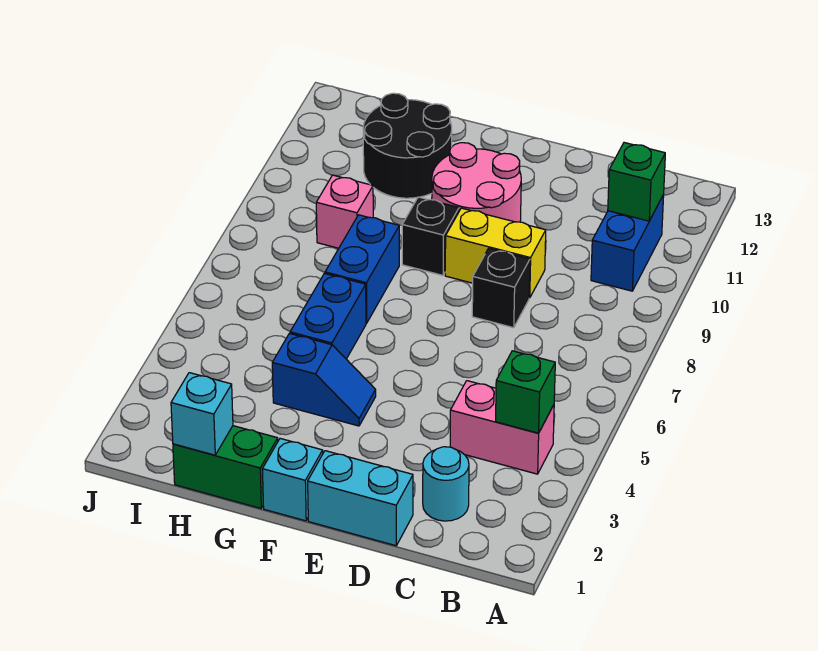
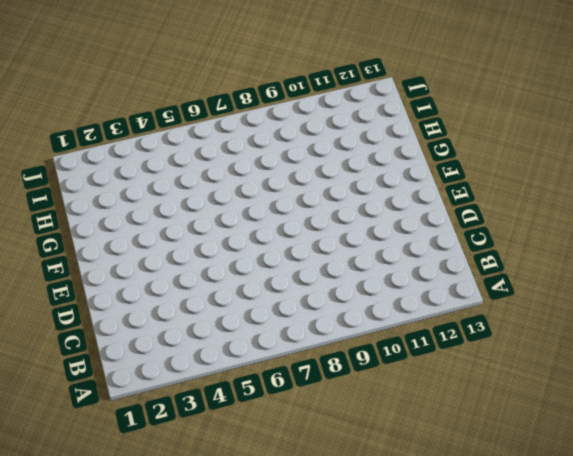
none -> pink brick B4:C4 level 1
none -> blue brick B10:B11 level 1
none -> cyan round brick C2 level 1

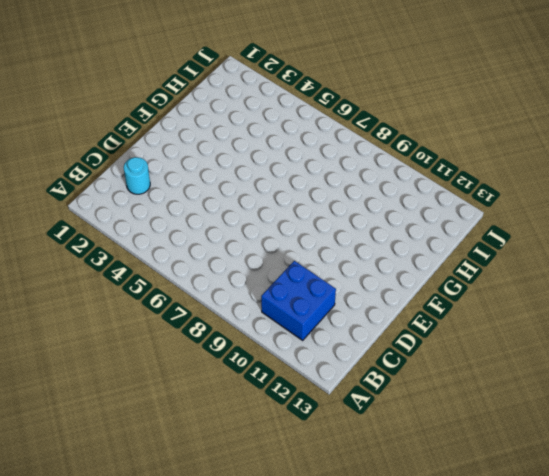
blue brick B10:C11 level 1 -> blue brick B10:B11 level 1
none -> pink brick B4:C4 level 1
none -> cyan brick D1:E1 level 1
none -> black brick D8 level 1

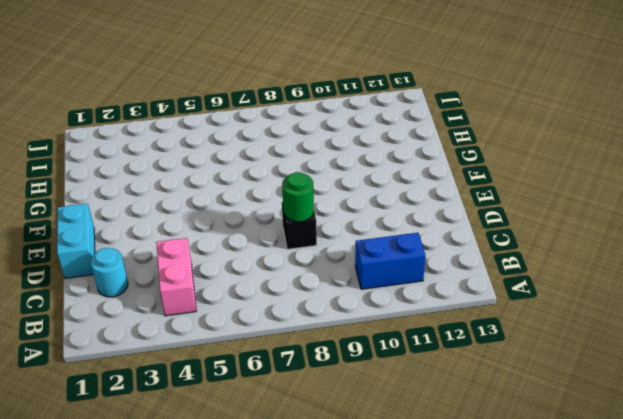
green round brick D8 level 2 -> none
none -> yellow brick D9:E9 level 1
none -> pink round brick E10:F11 level 1
none -> cyan brick F1 level 1

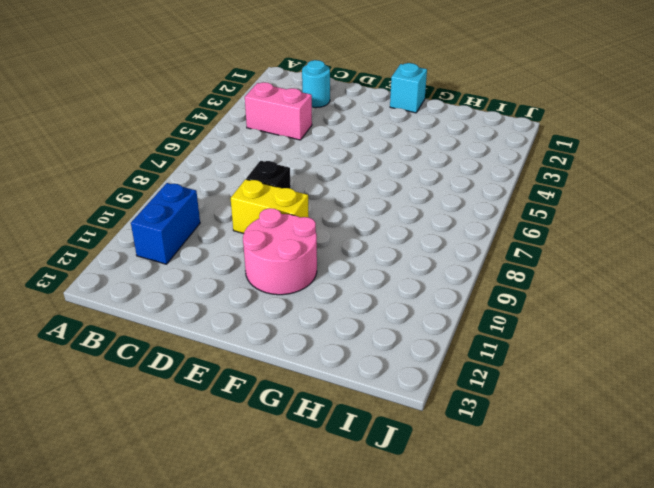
none -> cyan brick D1:E1 level 1
none -> blue slope F4:G4 level 1 top G
none -> black brick F9 level 1

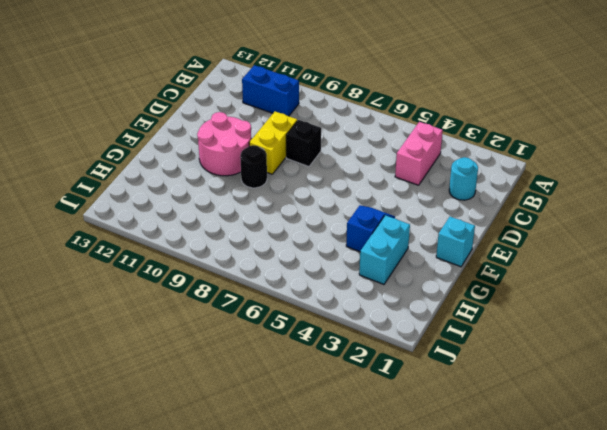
black round brick F9 level 1 -> black brick F9 level 1
cyan brick G3:H3 level 1 -> cyan brick D1:E1 level 1
none -> green brick G1:H1 level 1
none -> blue brick G5:G6 level 1
none -> blue brick G7:G8 level 1

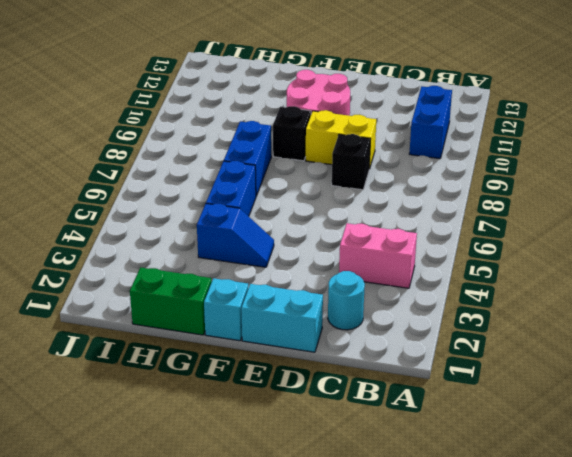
none -> black round brick G11:H12 level 1
none -> pink brick H9 level 1
none -> green brick B4 level 2

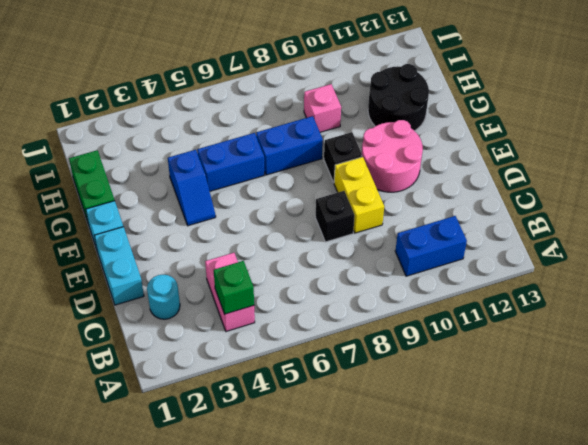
none -> green brick B11 level 2
none -> cyan brick H1 level 2

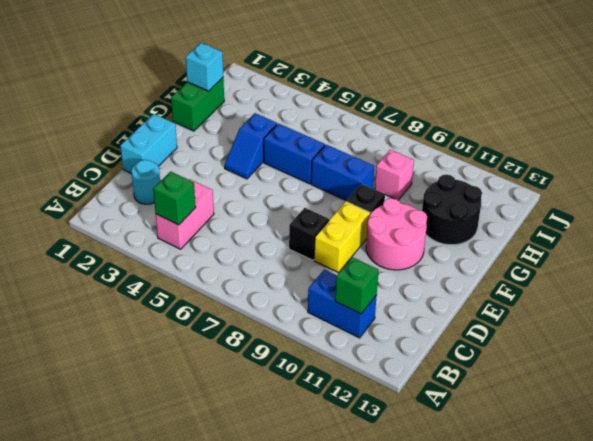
none -> cyan brick F1 level 1

